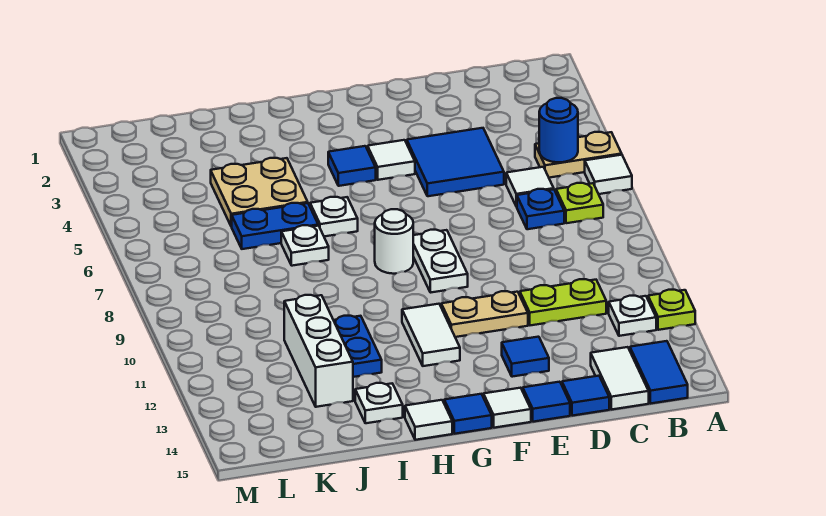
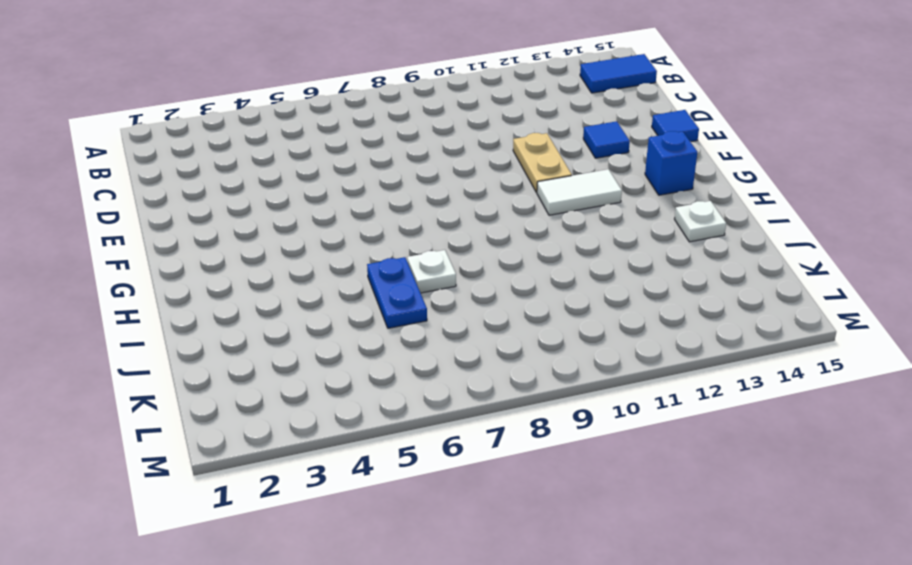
blue brick G14 level 1 -> none
none -> tan plate A5:B5 level 1
none -> white tile A6 level 1
none -> lime plate A12 level 1
none -> lime plate B7 level 1

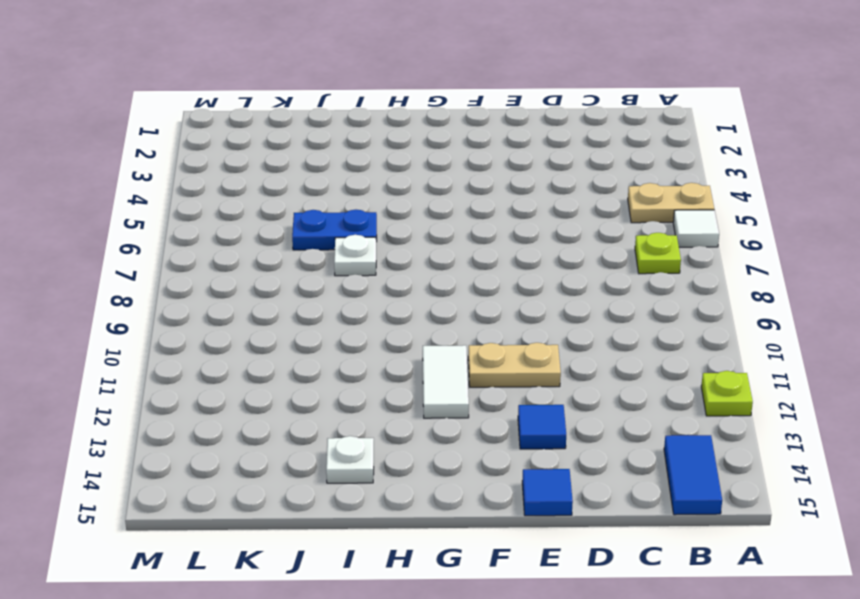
none -> white plate B12 level 1
none -> white tile C6 level 1
none -> blue plate C7 level 1
none -> lime plate C11:D11 level 1

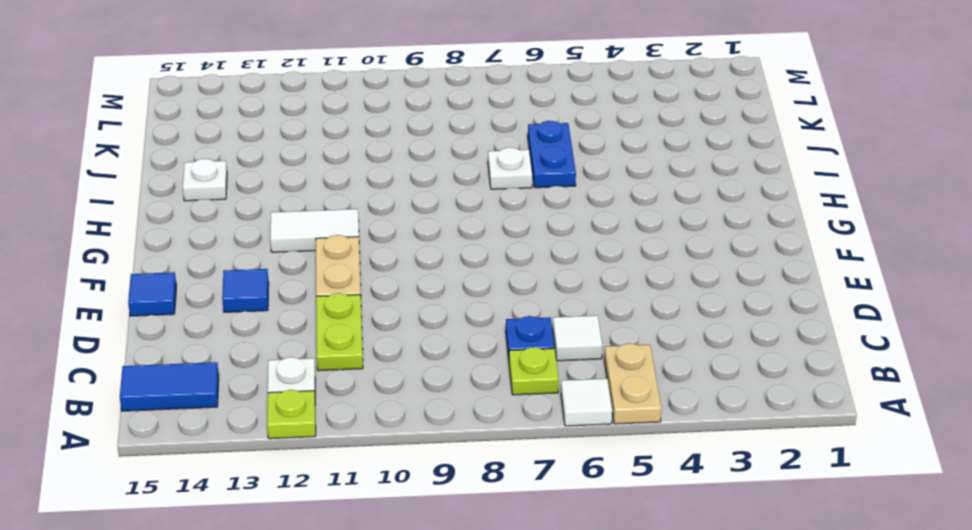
none -> white tile C14:C15 level 1
none -> blue tile D4:E5 level 1
none -> blue tile D15 level 1
none -> white tile F4 level 1

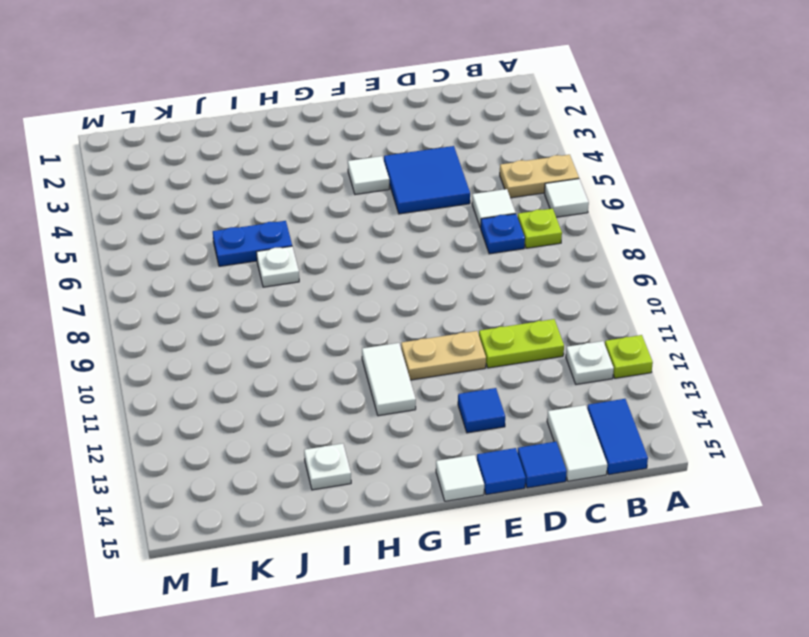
none -> white plate F8:F9 level 1
none -> blue tile G4 level 1
none -> white round brick G8 level 1
none -> blue tile G15 level 1

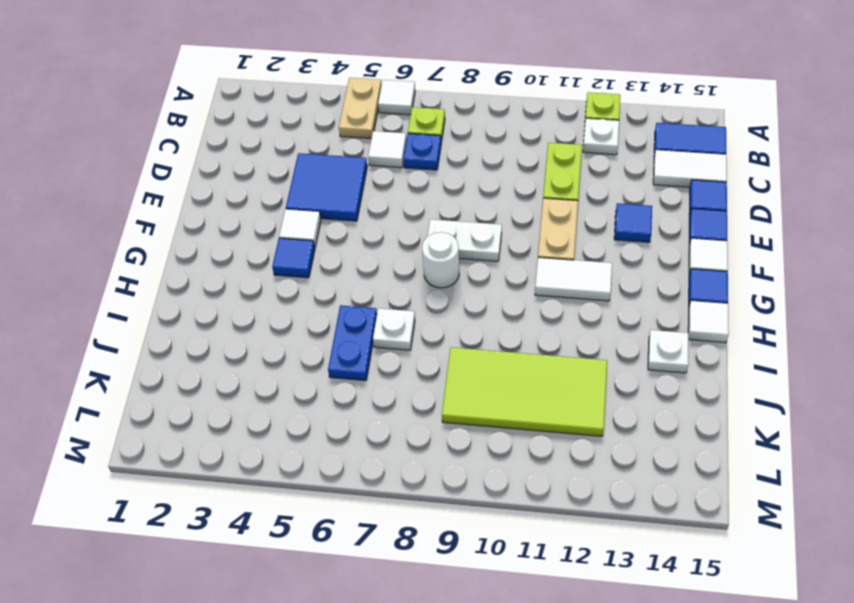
lime tile J9:K12 level 1 -> white brick J11:J13 level 1
none -> white plate H6 level 1
none -> tan plate I4:J5 level 1
none -> blue plate I11:I12 level 1
none -> blue round brick B5 level 2

